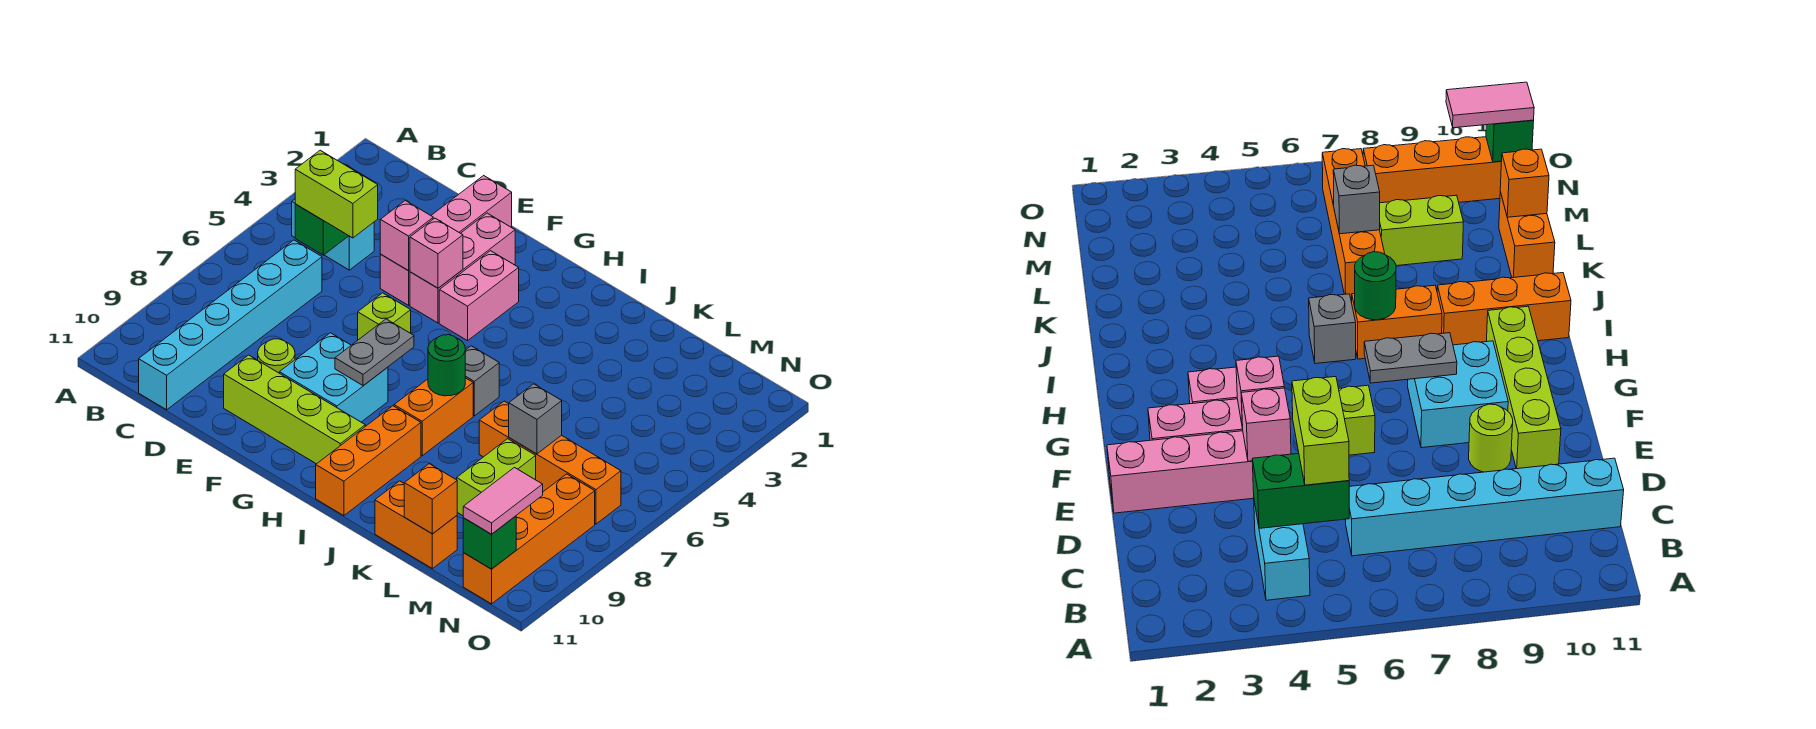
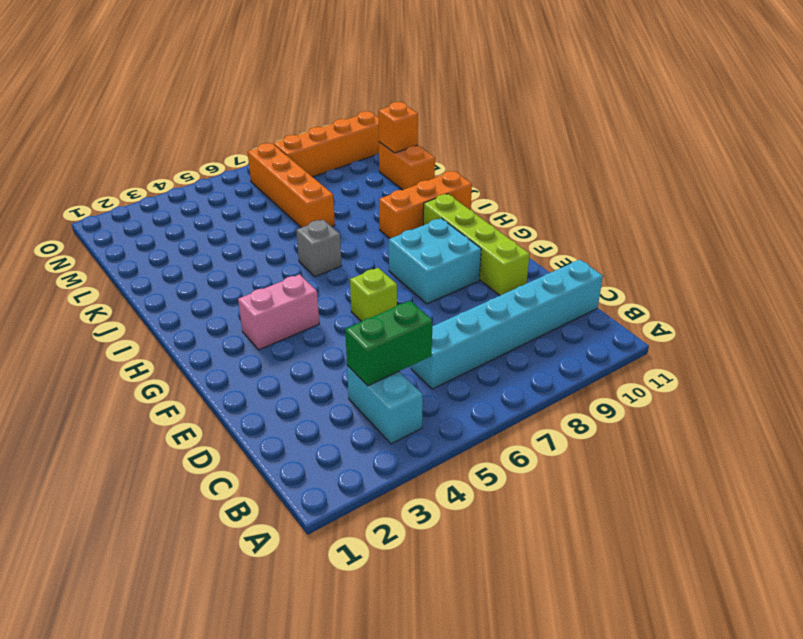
none -> pink brick E1:E4 level 1
none -> lime round brick E9 level 1
none -> pink brick F2:F4 level 1

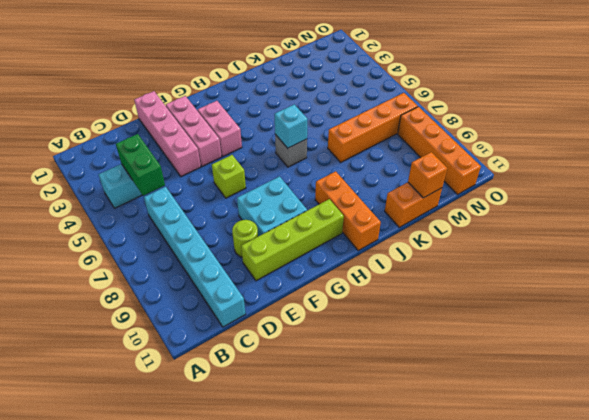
cyan brick I6 level 2 -> none
none -> orange brick I7:I8 level 1
none -> lime brick L8:L9 level 1
none -> pink brick E4 level 2

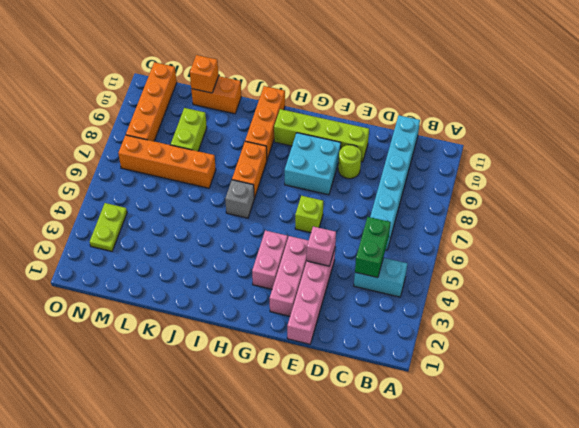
lime plate N3:N4 level 1 -> none
none -> pink brick F4 level 2
none -> grey plate G7:G8 level 2
none -> green round brick I7 level 2

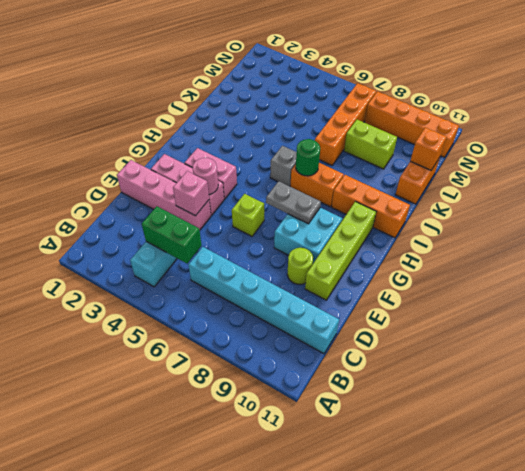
pink round brick F4 level 2 -> pink brick F4 level 2
none -> grey brick L7 level 2
none -> green brick N11 level 2
none -> lime brick C5:D5 level 3

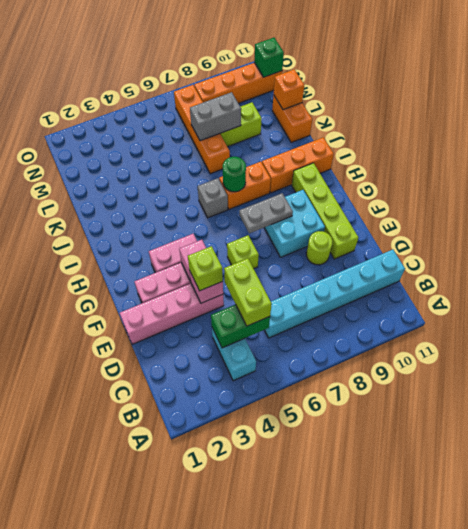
lime brick E4 level 3 -> none
grey brick L7:L8 level 2 -> grey brick L7 level 2
none -> pink tile N10:N11 level 3

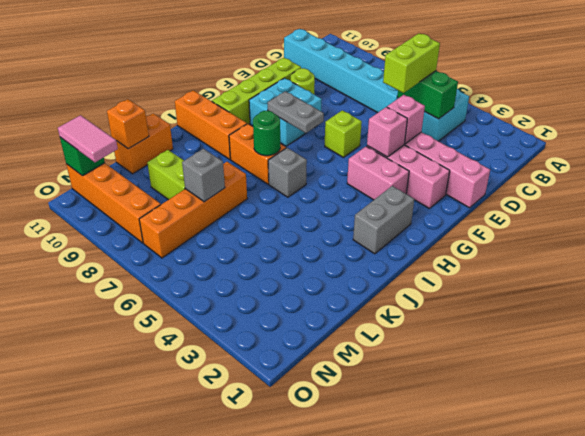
grey brick H2:I2 level 1 -> none

